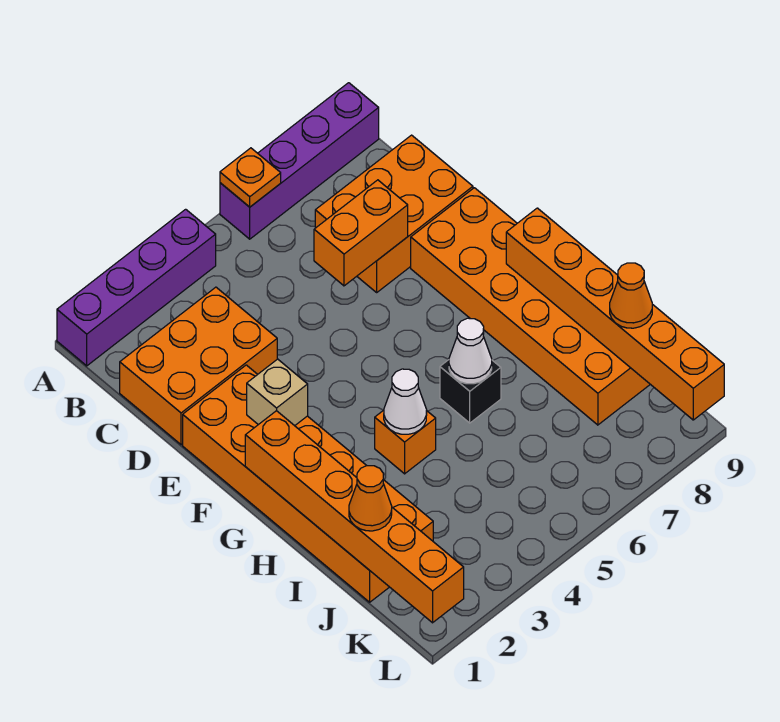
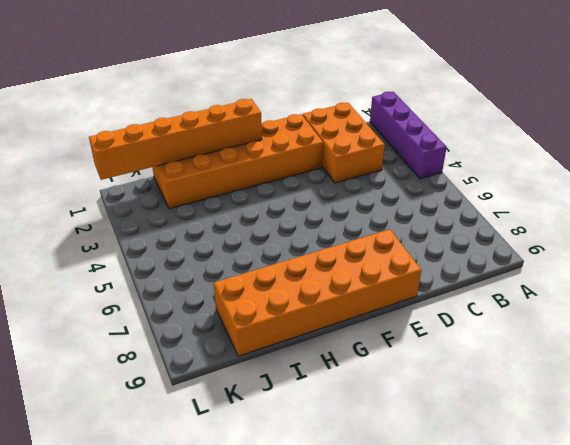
none -> purple brick A6:A9 level 1
none -> orange brick C7:D9 level 1
none -> orange brick H4 level 1

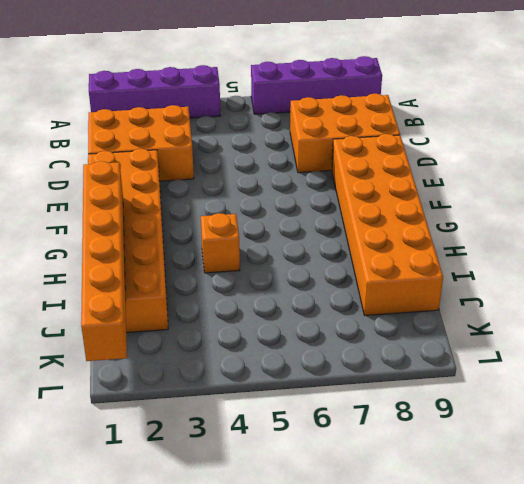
none -> black brick H6 level 1
none -> orange plate A6 level 2
none -> orange brick D6:D7 level 2

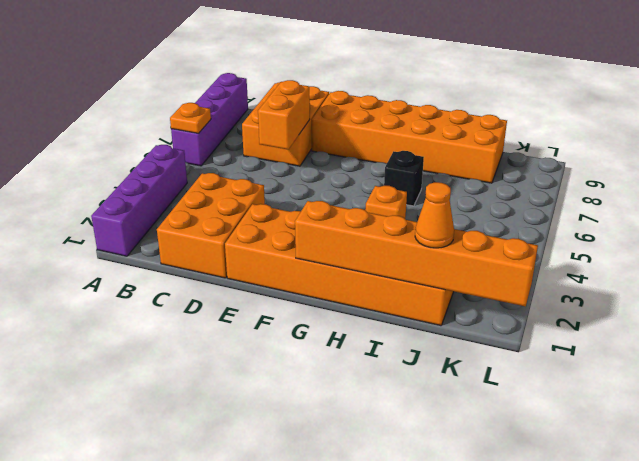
none -> tan brick F2 level 2
none -> orange brick G9:L9 level 2
none -> white cone H4 level 2

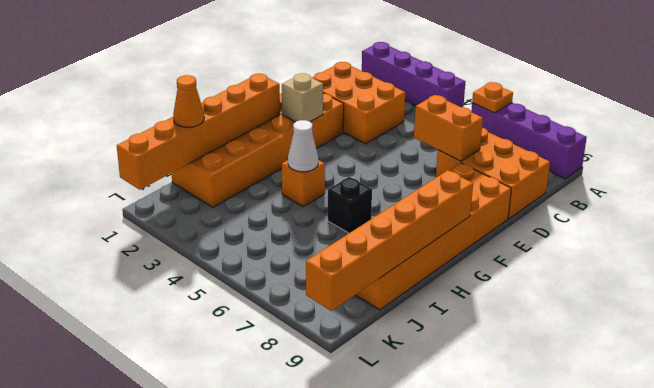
none -> white cone H6 level 2
none -> orange cone J9 level 3

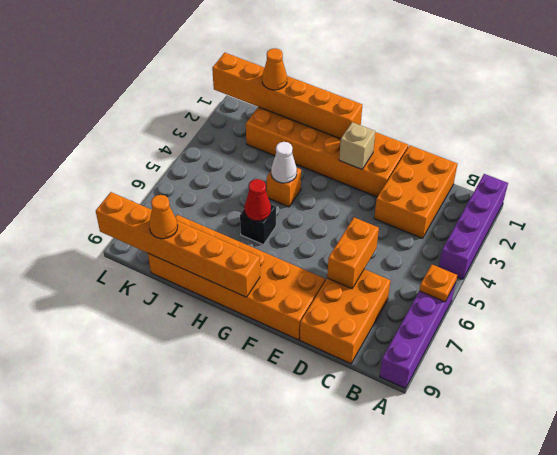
red cone H6 level 2 -> white cone H6 level 2

